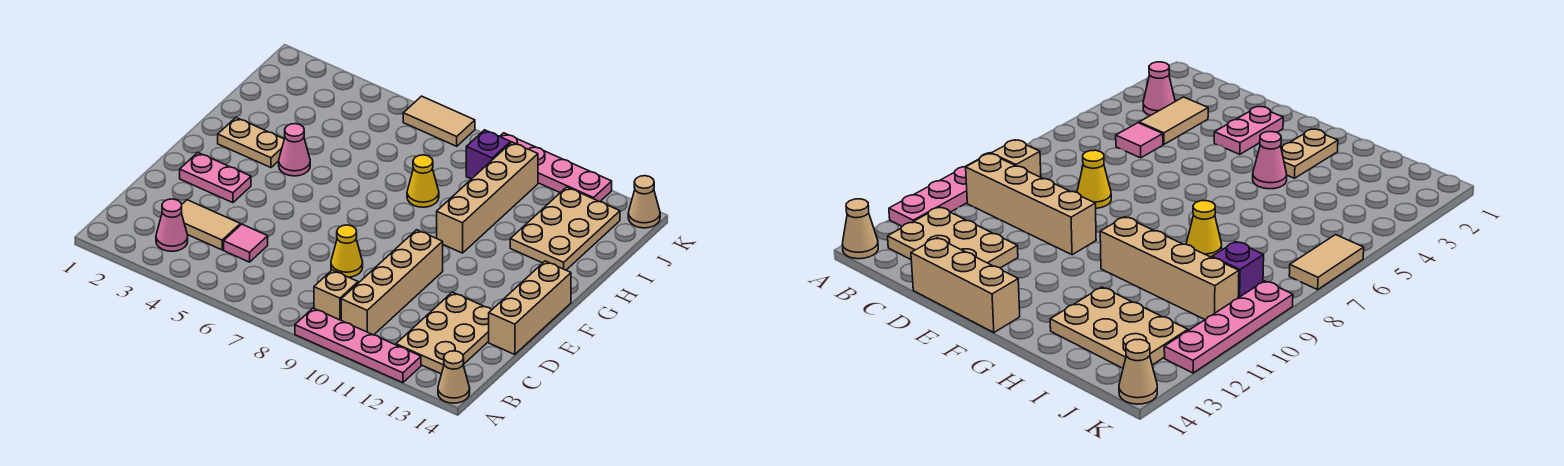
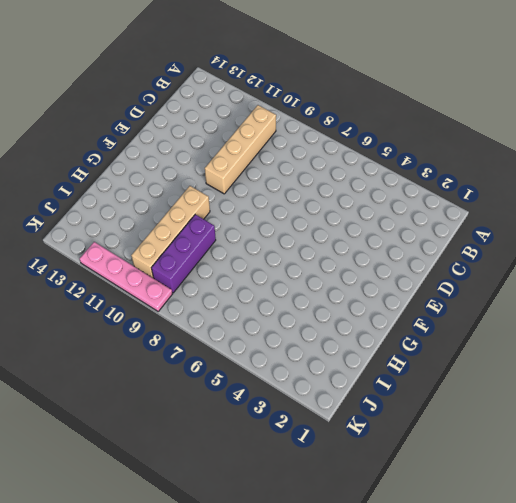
purple brick H9:J9 level 1 -> purple brick J9 level 1
none -> pink plate A9:A12 level 1
none -> tan cone A14 level 1
none -> pink cone B3 level 1

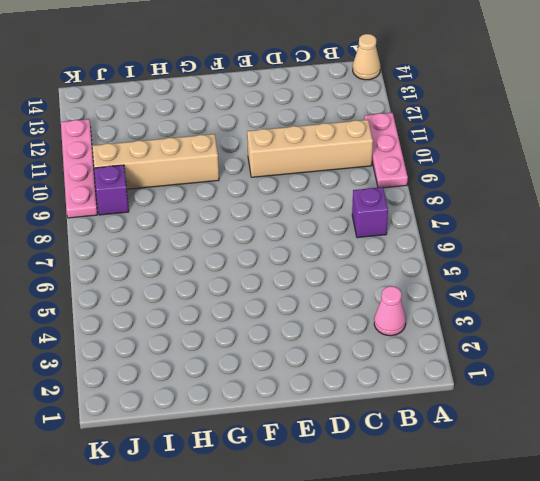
pink plate A9:A11 level 1 -> pink plate A9:A12 level 1
purple brick B7 level 1 -> none
none -> tan brick B9 level 1
none -> tan plate B12:D13 level 1
none -> tan tile C3:C4 level 1

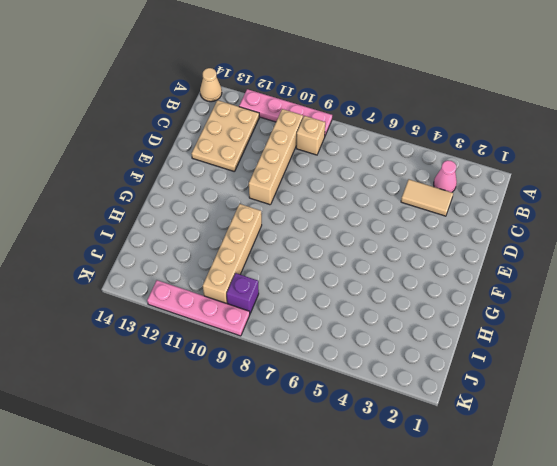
none -> pink tile C5 level 1
none -> yellow cone D8 level 1
none -> tan brick D14:F14 level 1

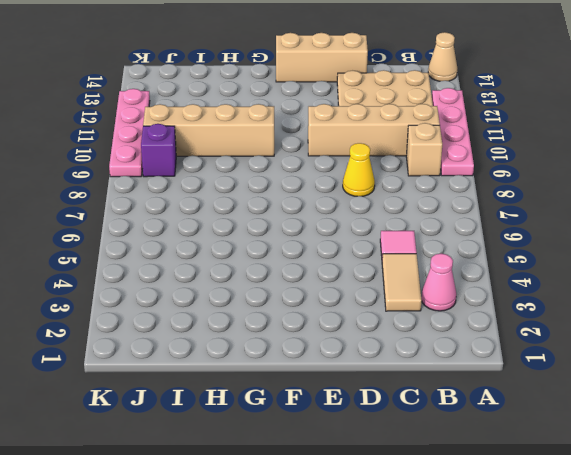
none -> pink plate E2:E3 level 1
none -> tan plate G2:G3 level 1
none -> pink cone G4 level 1

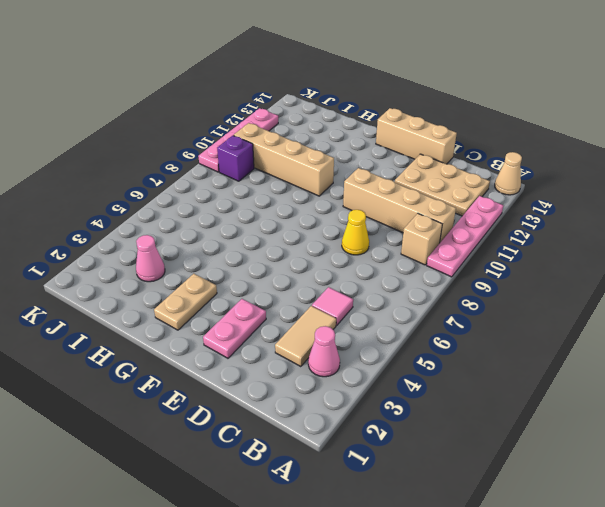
pink cone I3 level 1 -> pink cone G4 level 1
none -> yellow cone H8 level 1
none -> tan plate H12:J13 level 1
none -> tan tile K6:K7 level 1

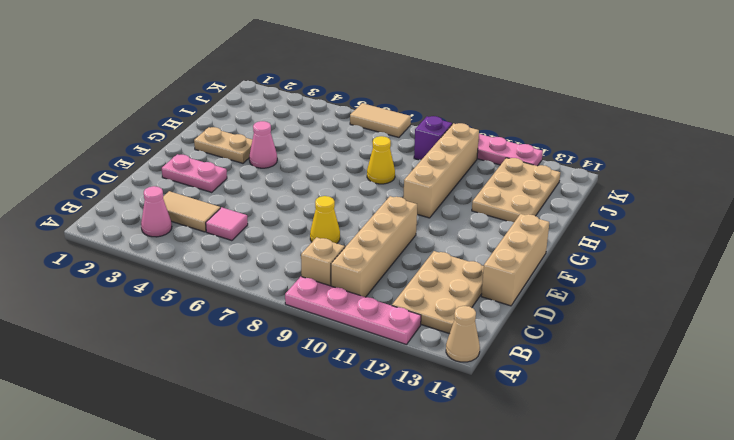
none -> tan cone K14 level 1

